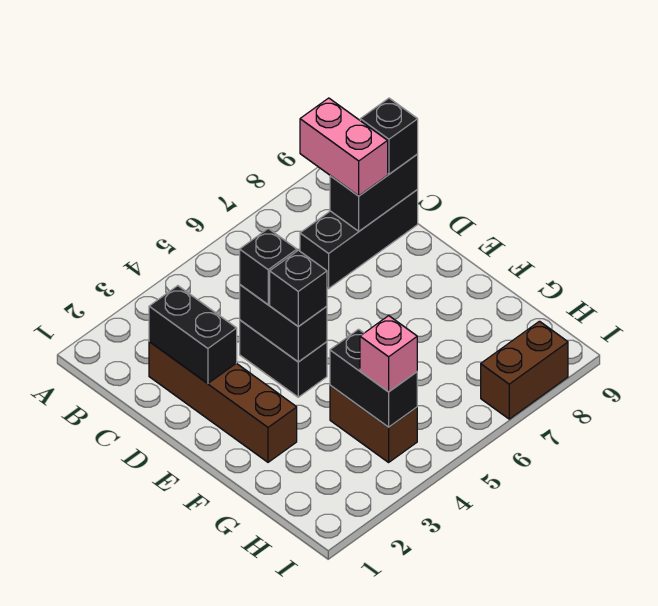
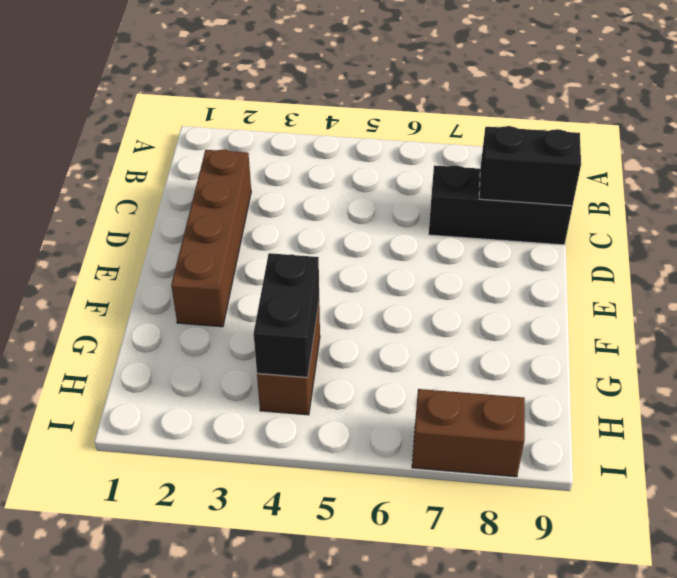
none -> black brick D4:E4 level 1
none -> black brick C2:D2 level 2
none -> black brick D4:E4 level 2

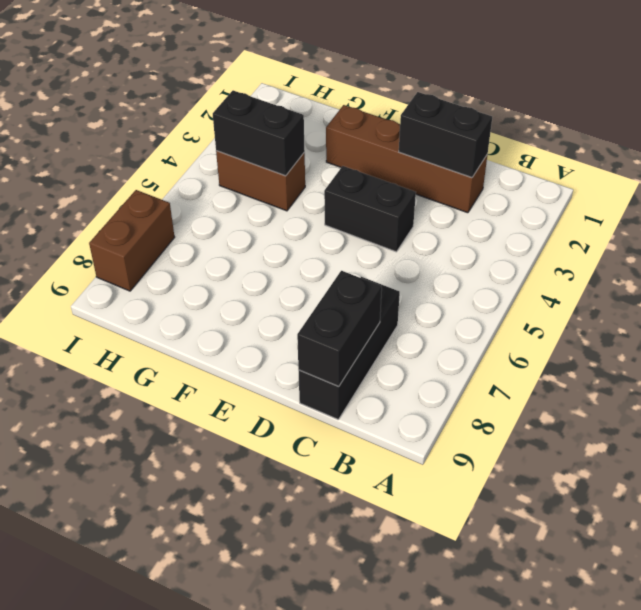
none -> black brick D4:E4 level 2
none -> pink brick B8:C8 level 3
none -> black brick C9 level 3

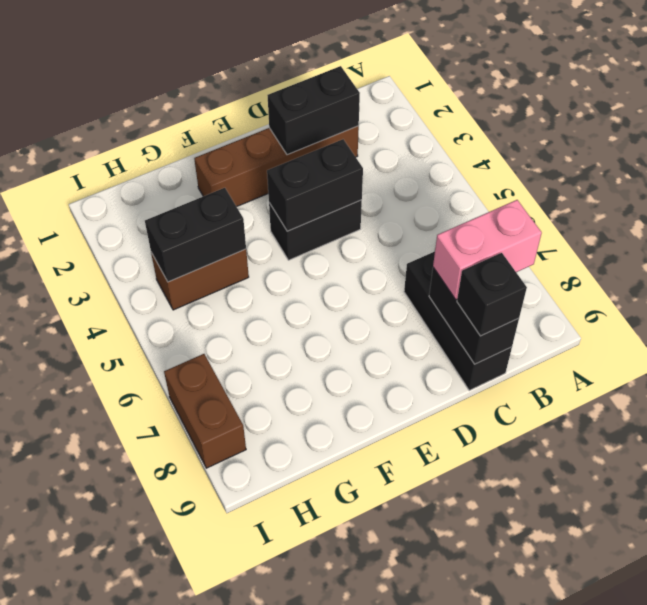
none -> black brick D4 level 3
none -> black brick E4 level 3
none -> pink brick H4 level 3

